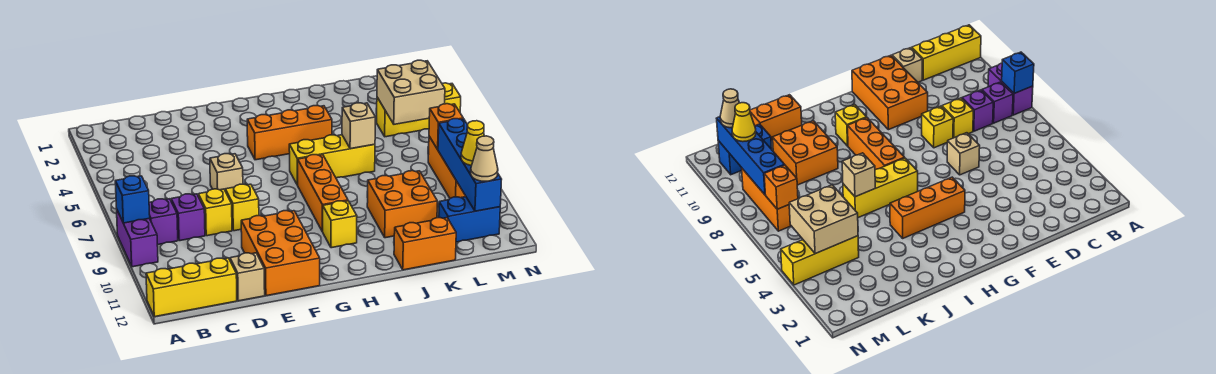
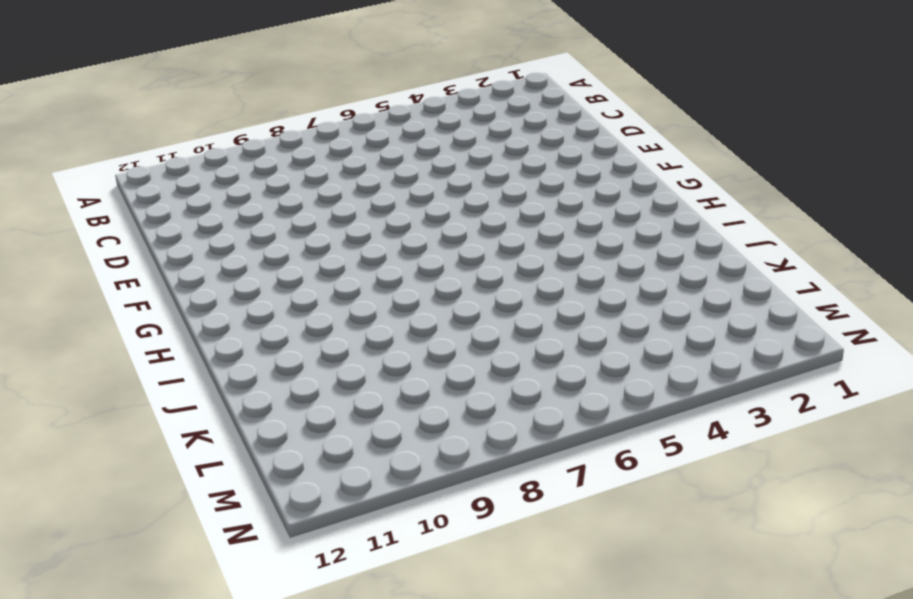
none -> purple brick A8:A9 level 1
none -> yellow brick A12:C12 level 1
none -> purple brick B8 level 1

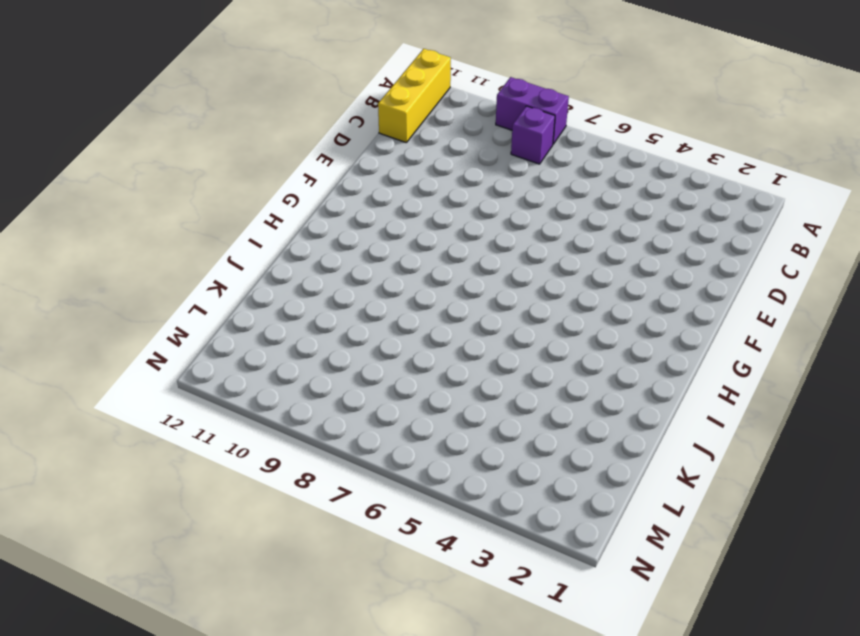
none -> purple brick C8 level 1
none -> yellow brick D8 level 1
none -> tan brick D12 level 1

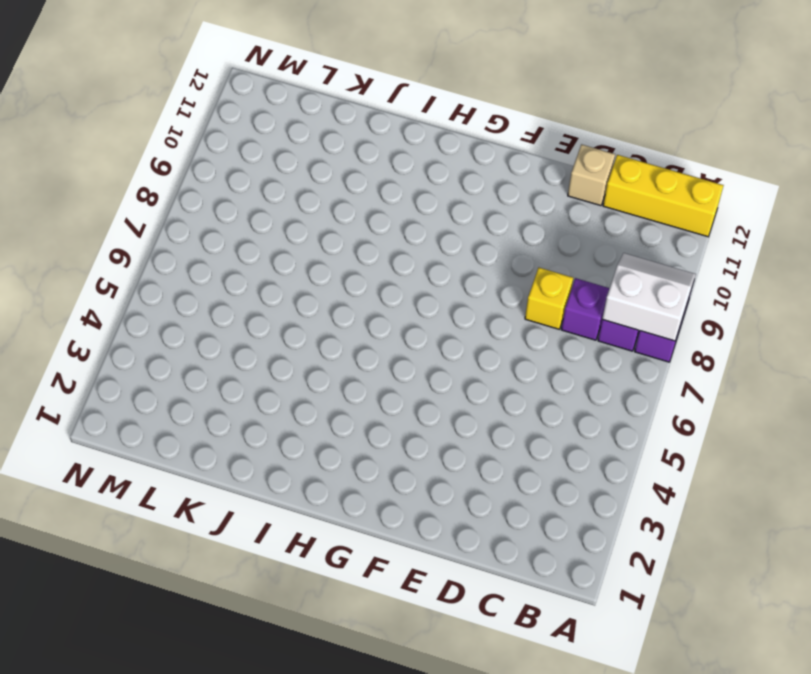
white slope A8:B9 level 2 top 8 -> blue brick A8 level 2
none -> tan brick E6 level 1
none -> yellow brick E8 level 1
none -> orange brick E10:F12 level 1

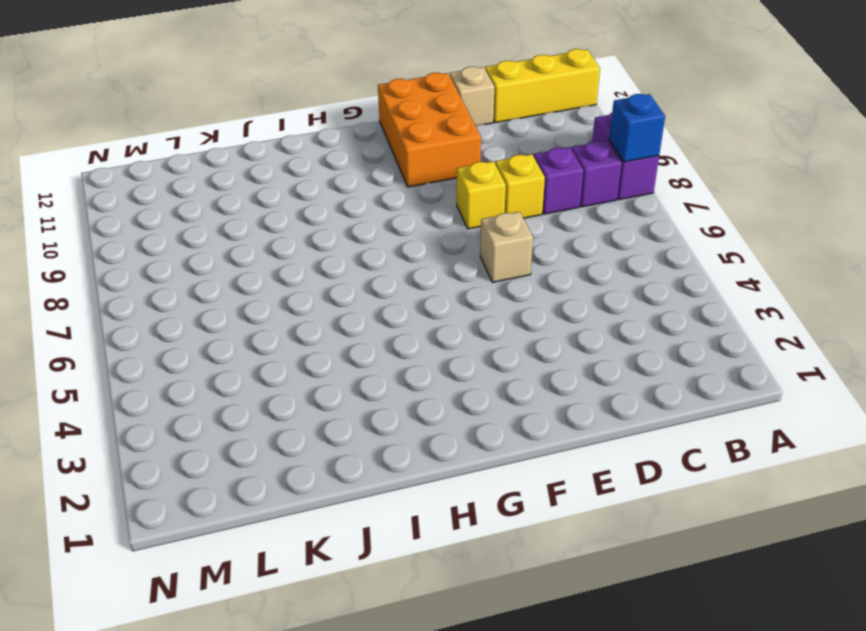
none -> orange brick G4:I4 level 1
none -> yellow brick H6:J6 level 1
none -> orange brick H7:H9 level 1

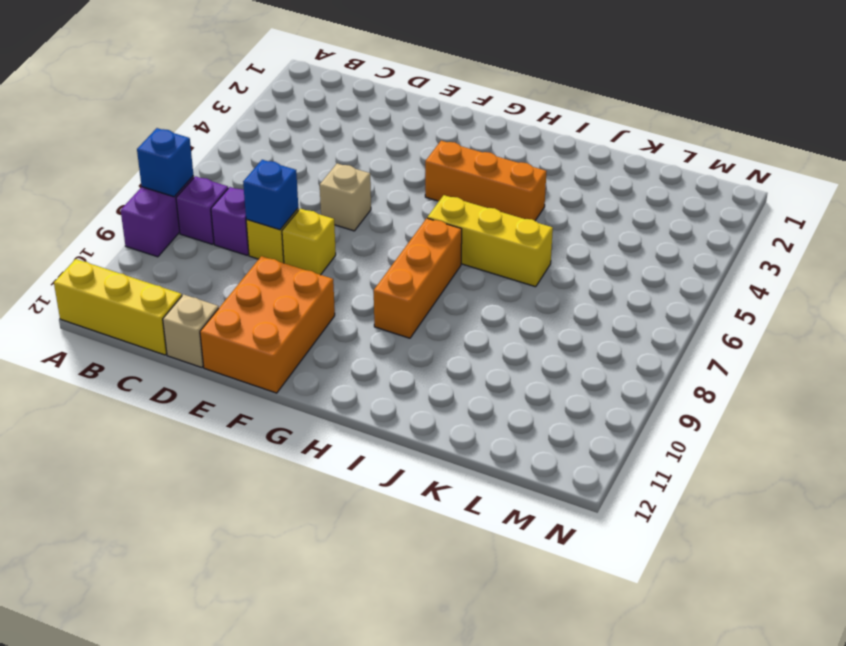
blue brick D8 level 2 -> none
none -> yellow brick H10 level 1
none -> orange brick J9:K10 level 1
none -> orange brick J12:K12 level 1

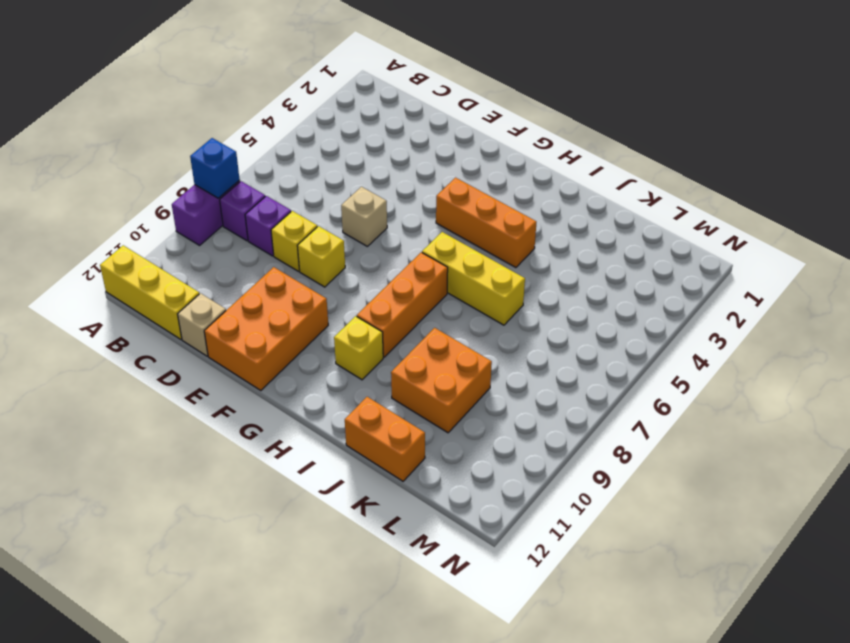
none -> yellow brick L4:N4 level 1
none -> blue brick L11:M11 level 1
none -> orange brick M7:M9 level 1

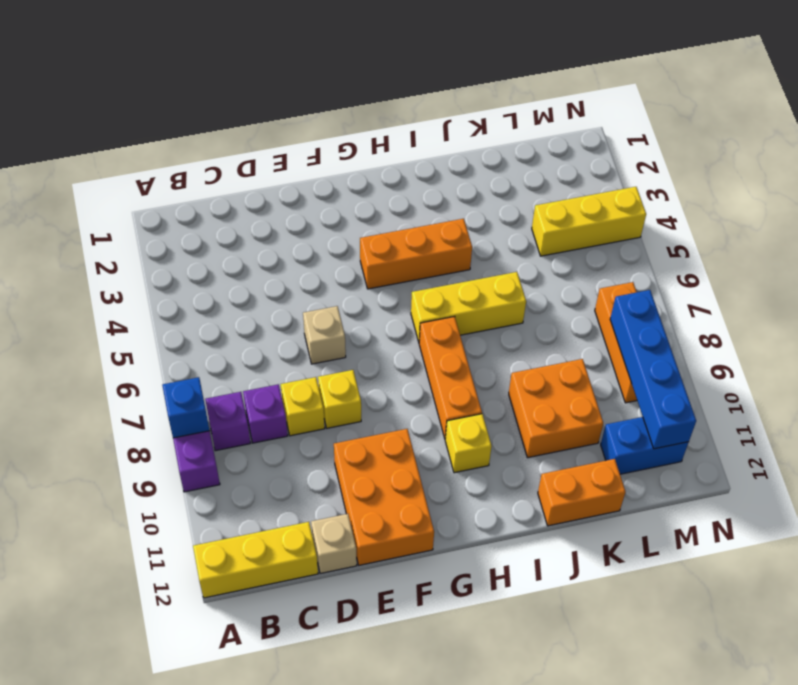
none -> tan brick J6 level 2
none -> tan brick L4:M5 level 2
none -> orange brick M7 level 2

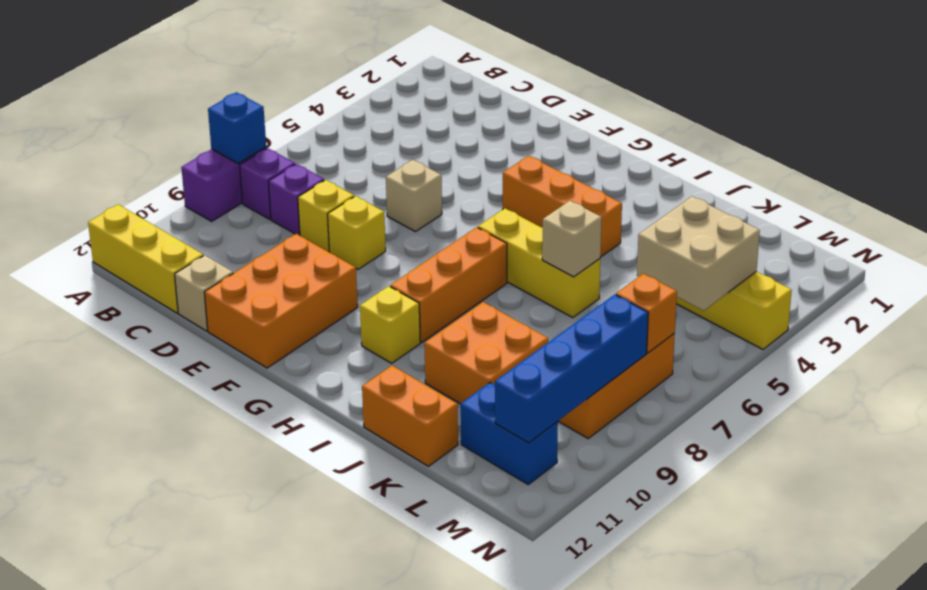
none -> yellow cone M10 level 3
none -> tan cone M11 level 3

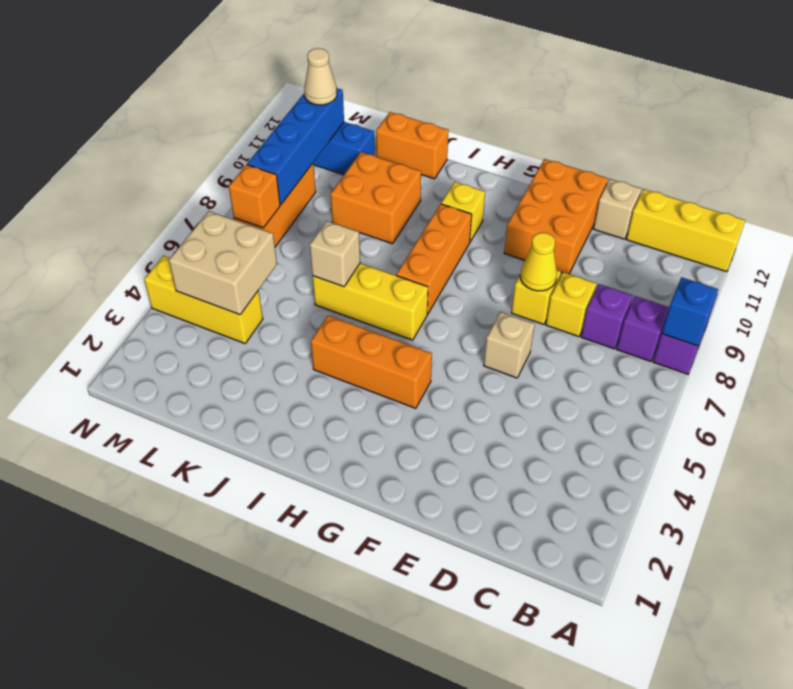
yellow cone E8 level 2 -> yellow cone M10 level 3

